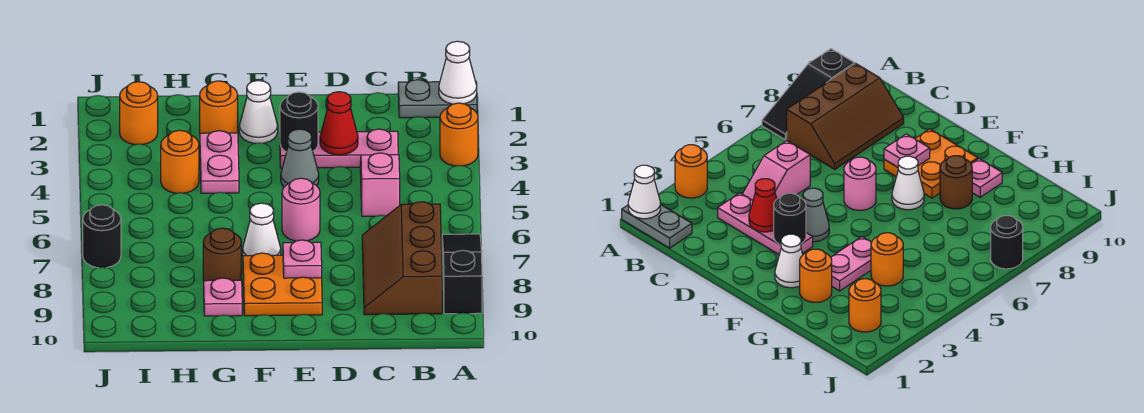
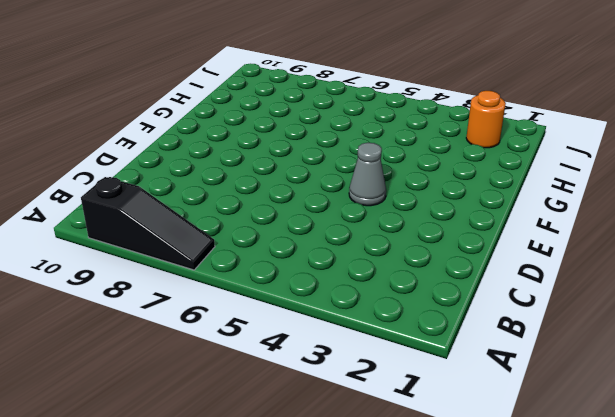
none -> grey plate A1:B1 level 1
none -> orange round brick A3 level 1
none -> brown slope B7:C9 level 1 top B

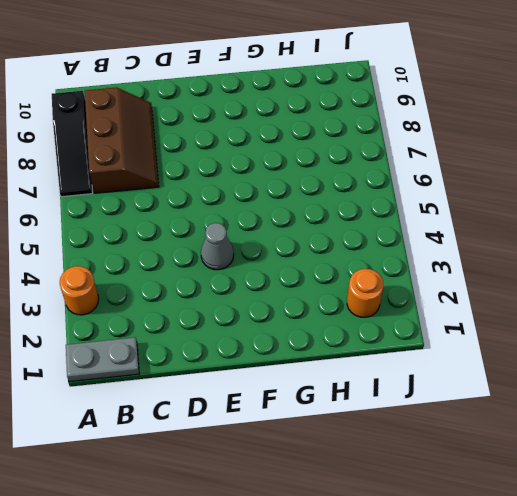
none -> pink plate C3:E3 level 1
none -> pink slope C4:C5 level 1 top 5
none -> pink round brick E6 level 1

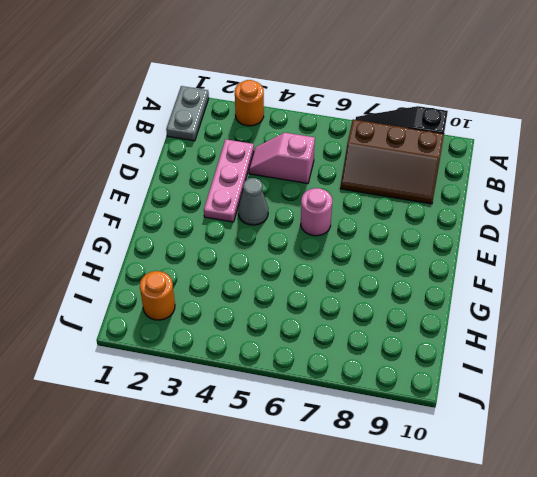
none -> orange plate E8:F9 level 1
none -> white cone F2 level 1
none -> white cone F7 level 1

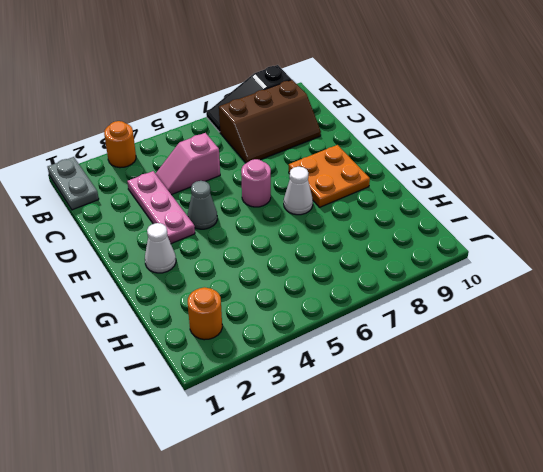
none -> orange round brick G2 level 1
none -> pink plate G3:G4 level 1
none -> brown round brick G8 level 1

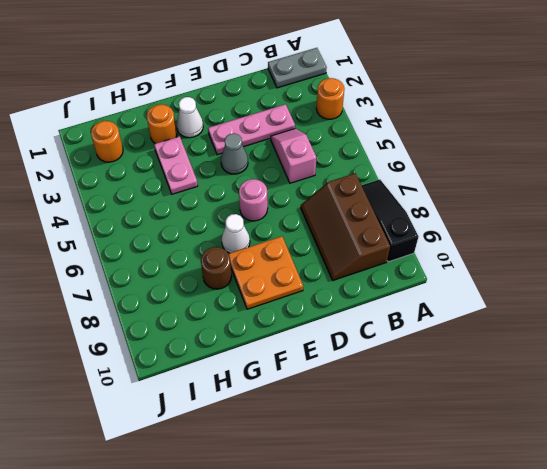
none -> pink plate G9 level 1
none -> orange round brick H4 level 1
none -> black round brick J7 level 1

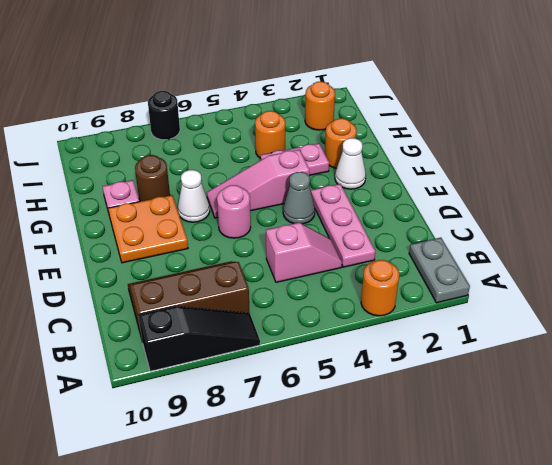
pink slope F4:F6 level 1 top 4 -> none
none -> white cone A1 level 2
none -> red cone D3 level 2
none -> black round brick E3 level 2

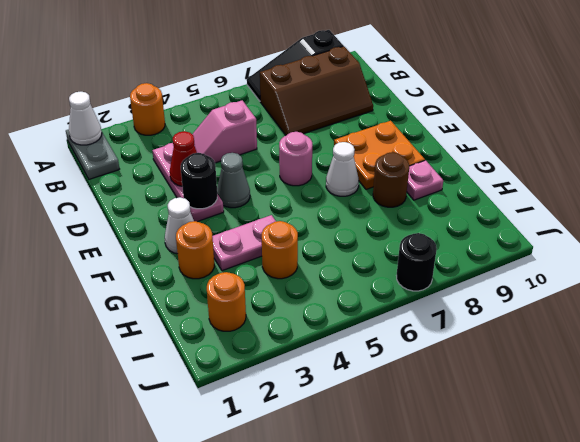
none -> pink plate E8 level 2

